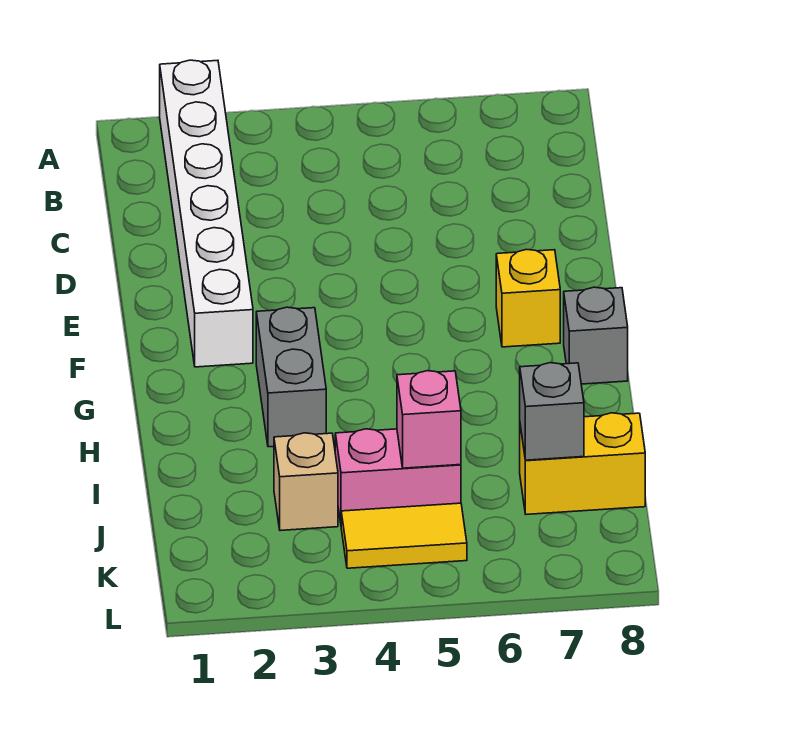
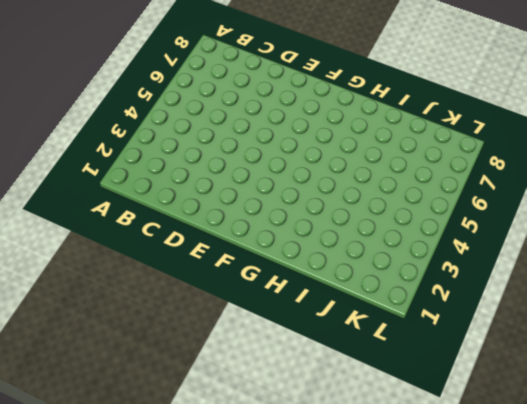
none -> white brick A2:F2 level 1
none -> yellow brick F7 level 1

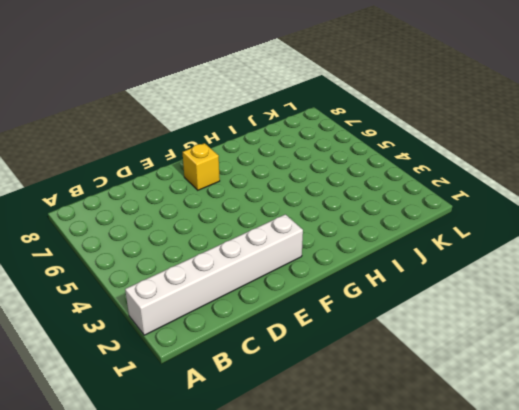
none -> grey brick G3:H3 level 1
none -> grey brick G8 level 1

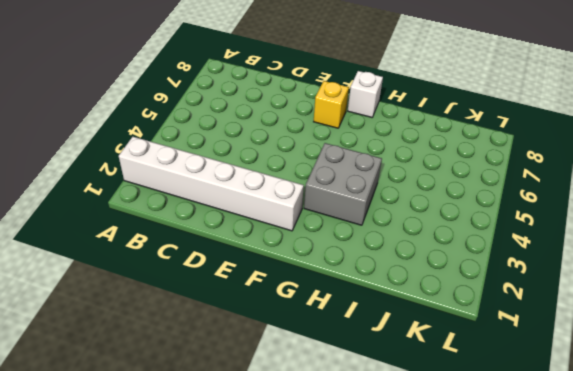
grey brick G3:H4 level 1 -> grey brick G3:H3 level 1
white brick G8 level 1 -> grey brick G8 level 1
none -> tan brick J3 level 1
none -> pink brick J4:J5 level 1

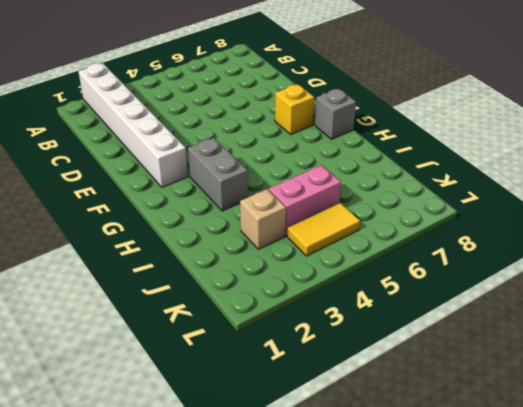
none -> yellow brick J7:J8 level 1
none -> pink brick J5 level 2

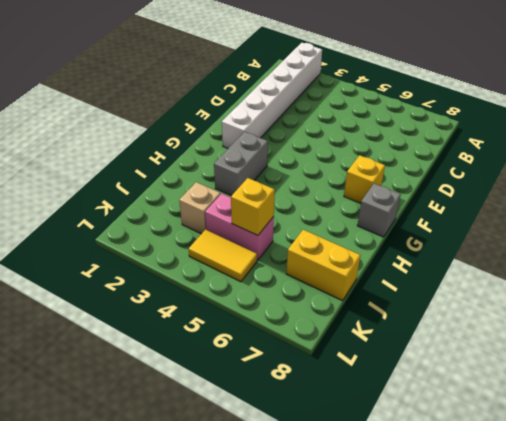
yellow brick J5 level 2 -> pink brick J5 level 2
none -> grey brick J7 level 2

